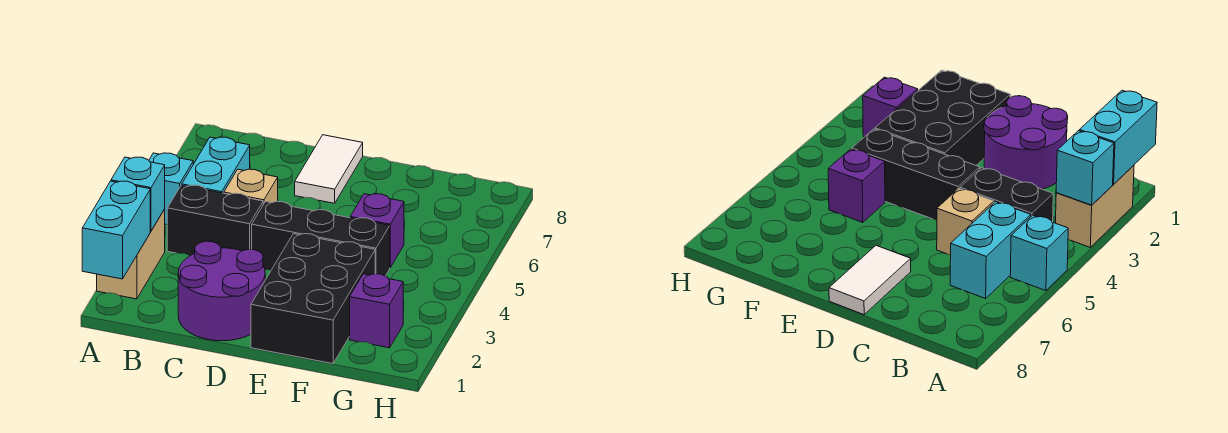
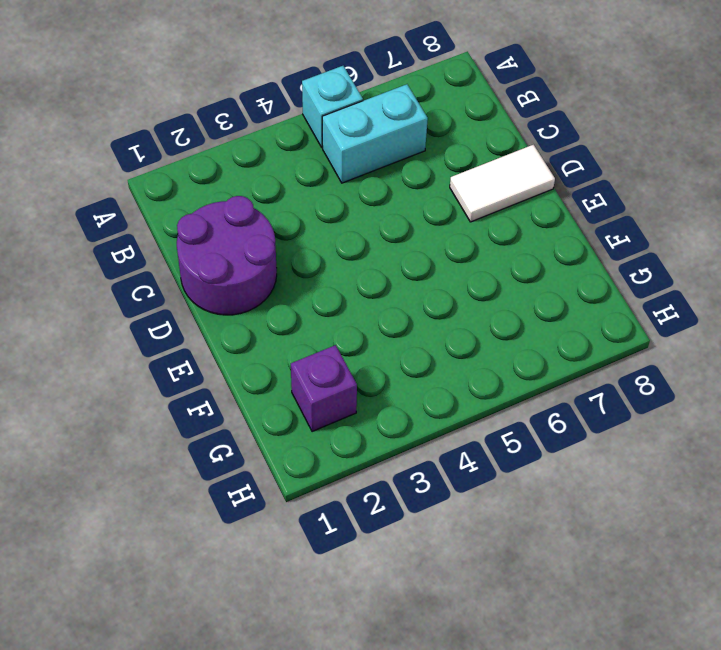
none -> tan brick A2:A3 level 1
none -> black brick B4:C4 level 1
none -> tan brick C5 level 1

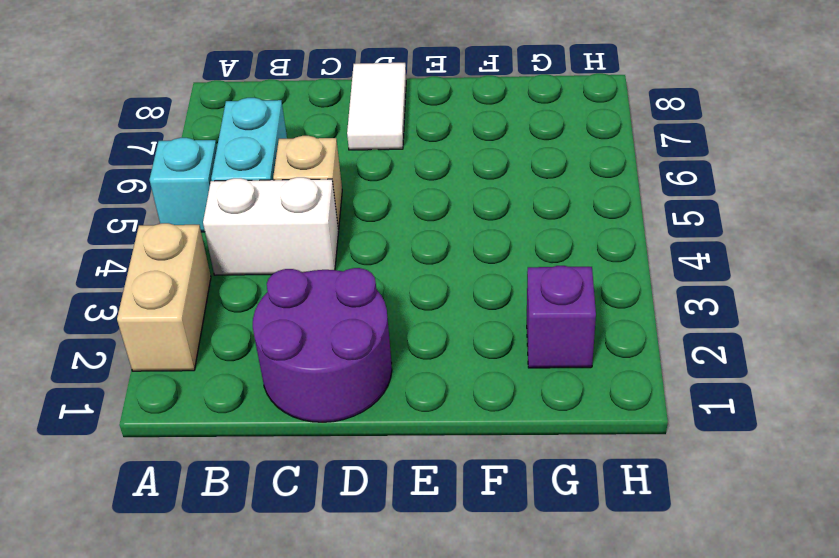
white brick B4:C4 level 1 -> black brick B4:C4 level 1
none -> black brick D4:F4 level 1
none -> black brick E1:F3 level 1
none -> purple brick F5 level 1

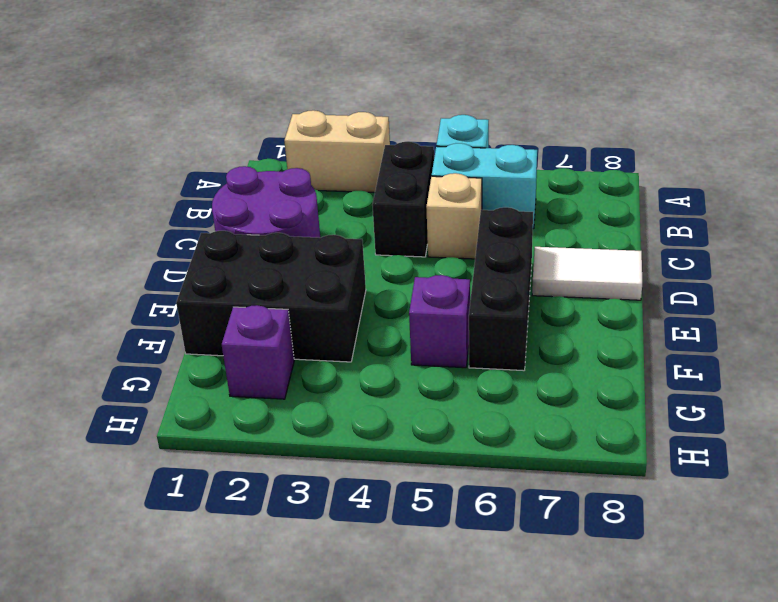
black brick D6:F6 level 1 -> black brick D4:F4 level 1
none -> cyan brick A1:A2 level 2
none -> cyan brick A3 level 2

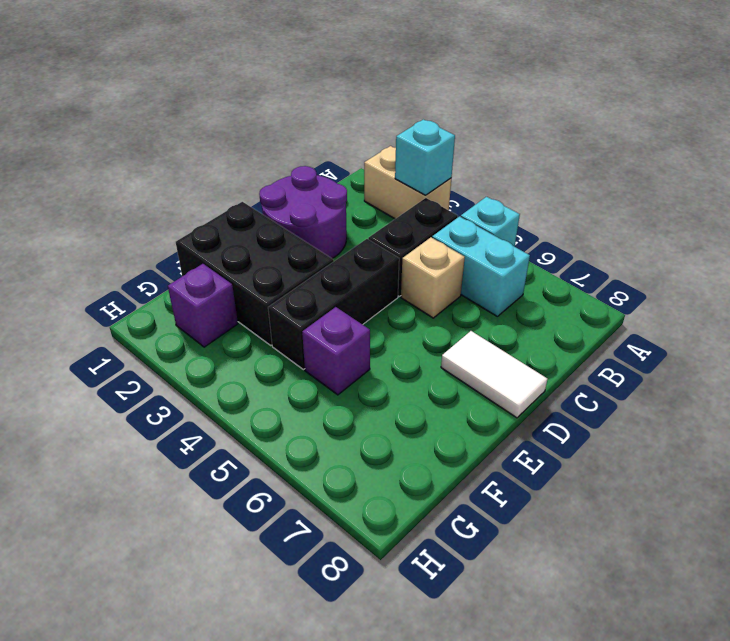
none -> cyan brick A1:A2 level 2

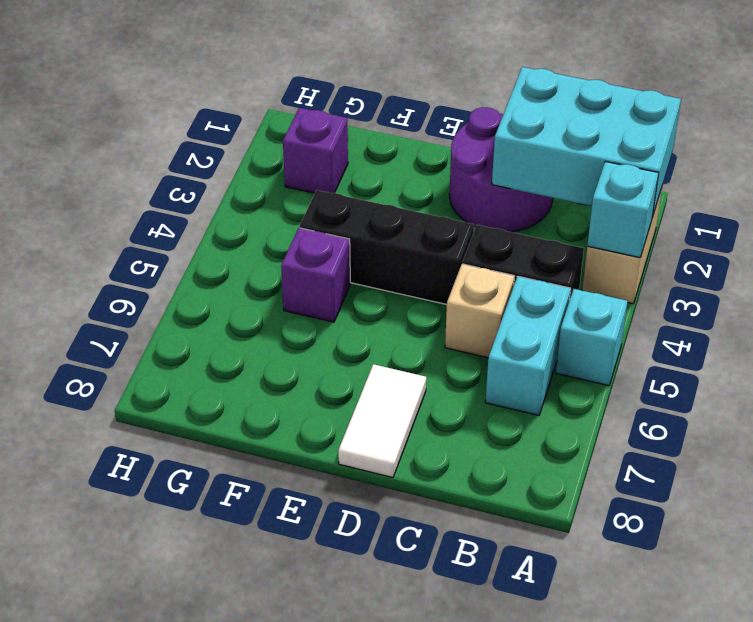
cyan brick A1:C2 level 2 -> cyan brick A1:A2 level 2
none -> black brick E1:F3 level 1

